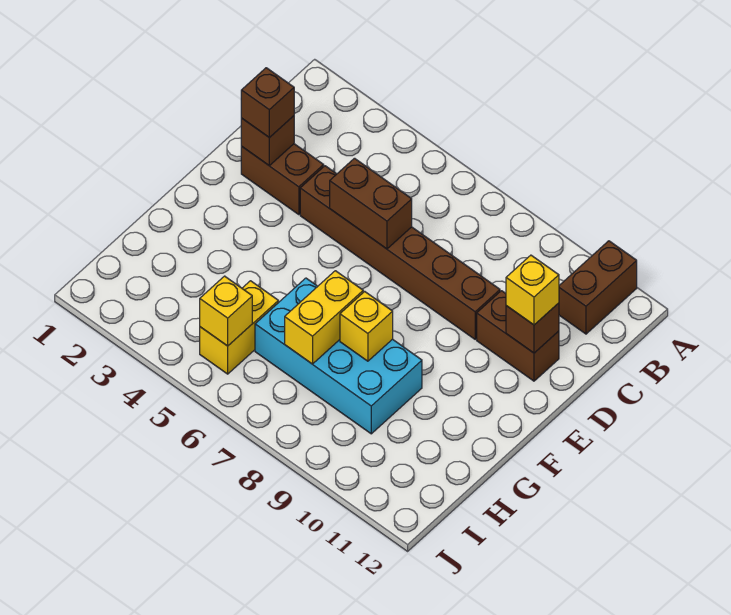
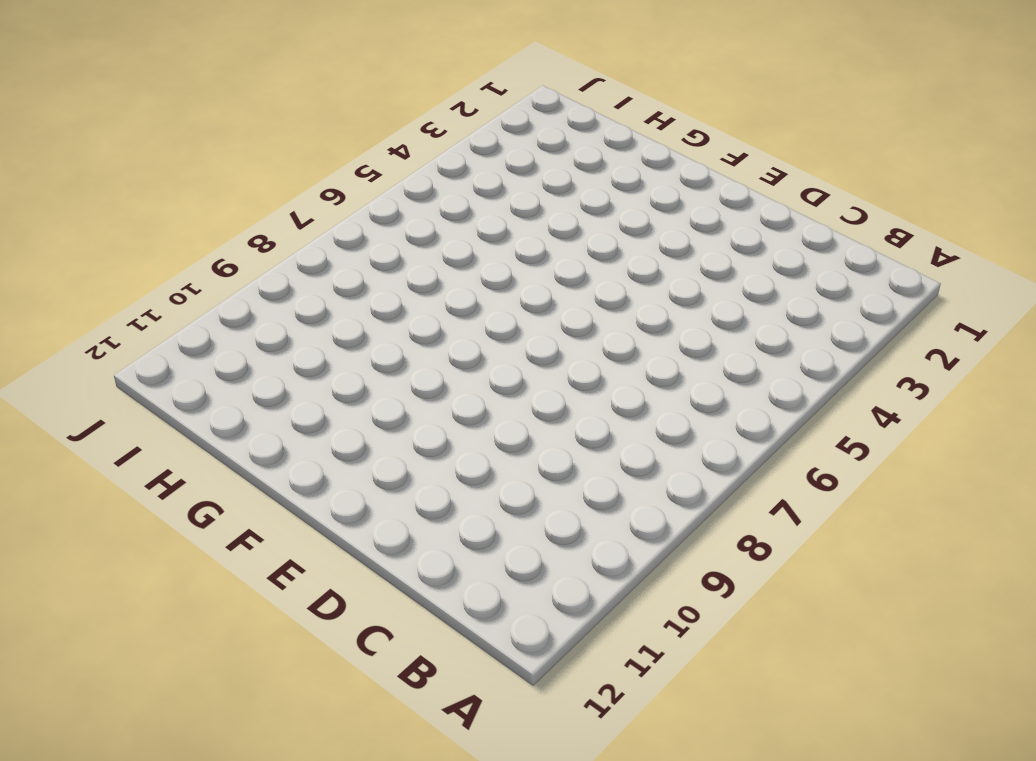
none -> brown brick A11:B11 level 1
none -> brown brick D2:D3 level 1
none -> brown brick D4:D9 level 1

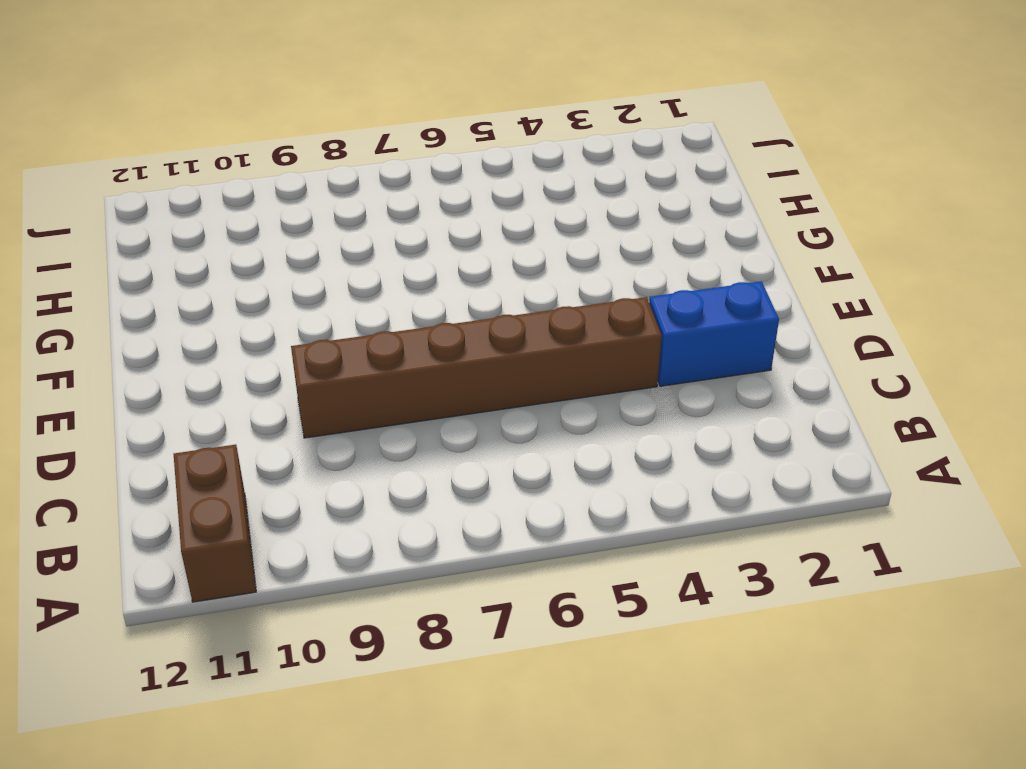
blue brick D2:D3 level 1 -> brown brick D2:D3 level 1
none -> brown brick D10:D11 level 1
none -> cyan brick G6:H9 level 1
none -> yellow brick H5:I5 level 1

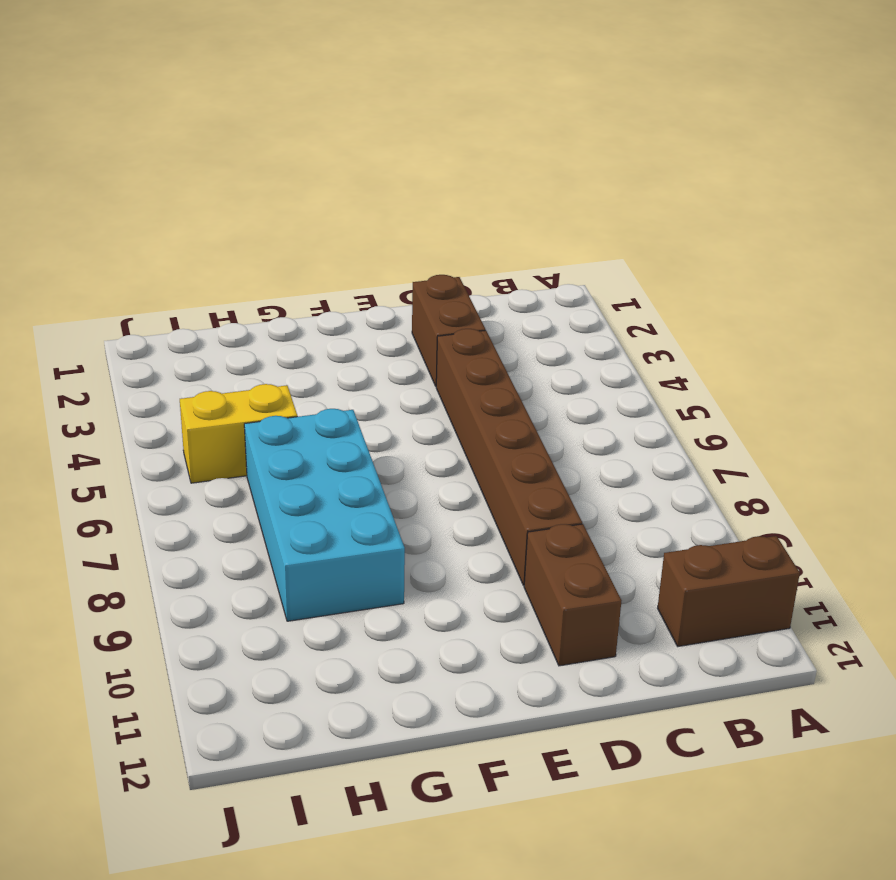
none -> brown brick D2 level 2
none -> brown brick D5:D6 level 2
none -> brown brick D11 level 2

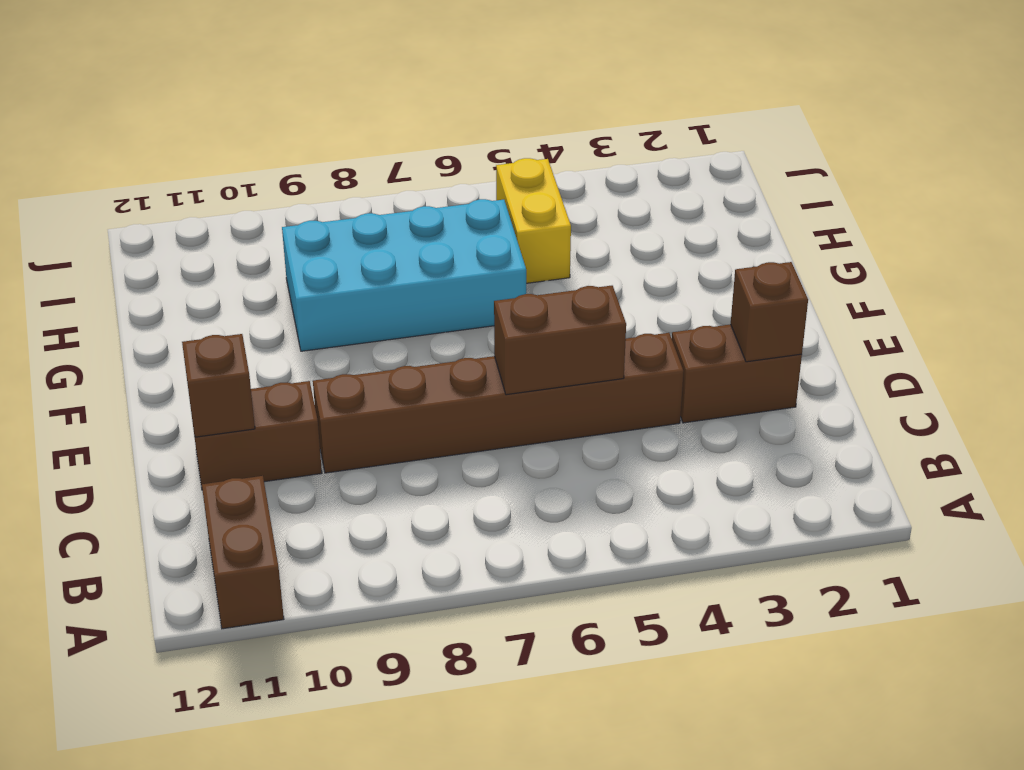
none -> yellow brick G7:H7 level 2
none -> yellow brick G8 level 2
none -> yellow brick I5 level 2

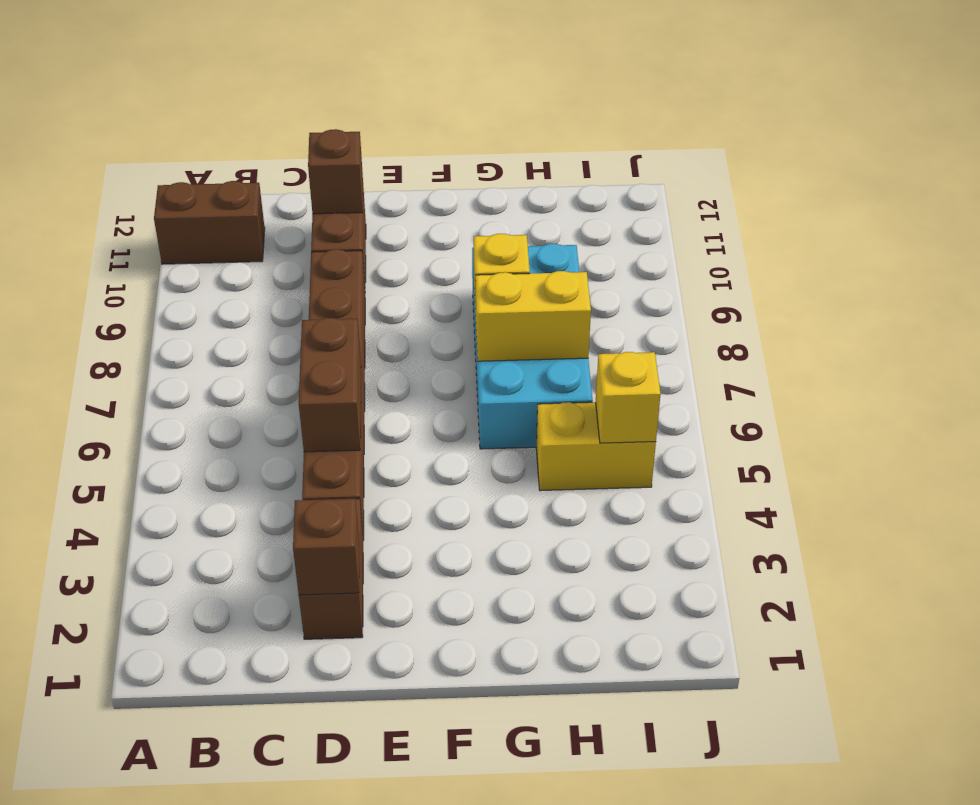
none -> brown brick D2 level 3
none -> yellow brick D11 level 3

